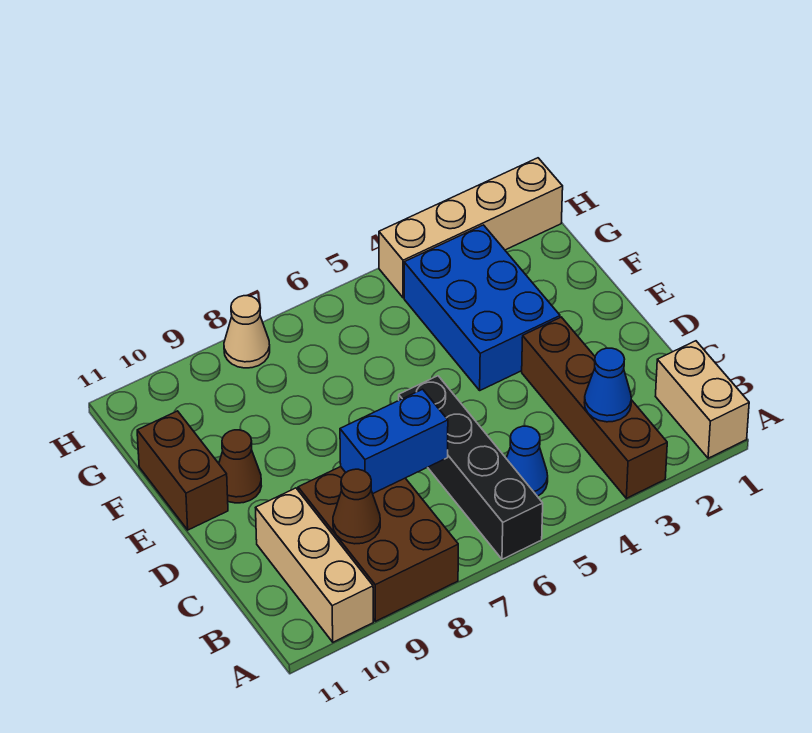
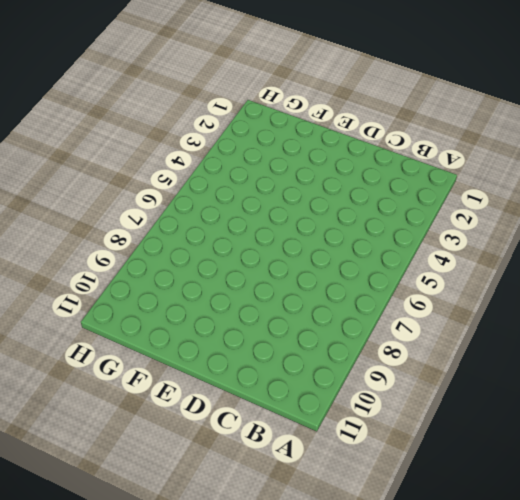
none -> tan brick A1:B1 level 1
none -> brown brick A3:D3 level 1
none -> black brick A6:D6 level 1

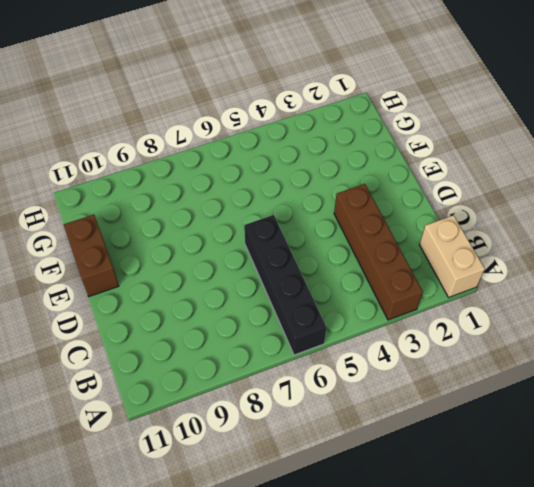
none -> brown brick A8:C9 level 1
none -> tan brick A10:C10 level 1
none -> blue cone B5 level 1

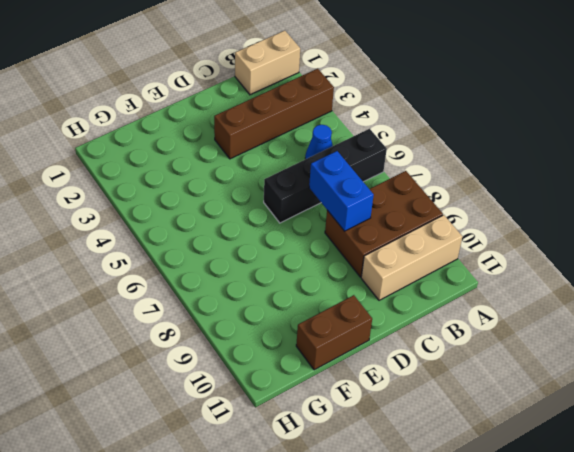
none -> blue brick E3:G4 level 1
none -> brown cone E10 level 1
none -> tan brick H1:H4 level 1

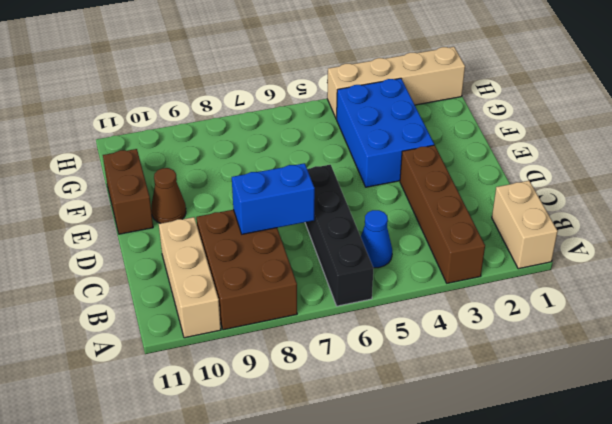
none -> tan cone H8 level 1
none -> blue cone B3 level 2
none -> brown cone B9 level 2

